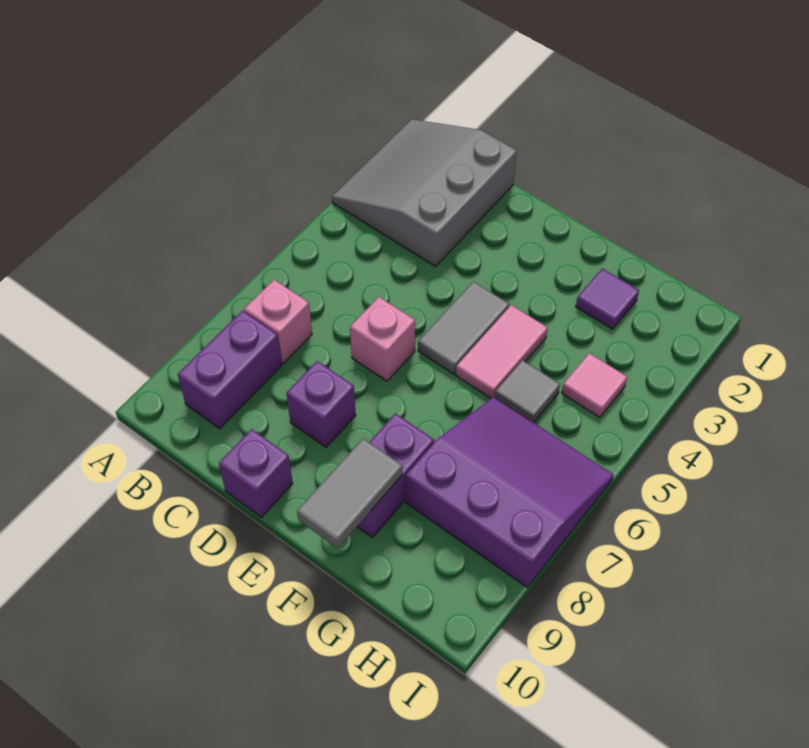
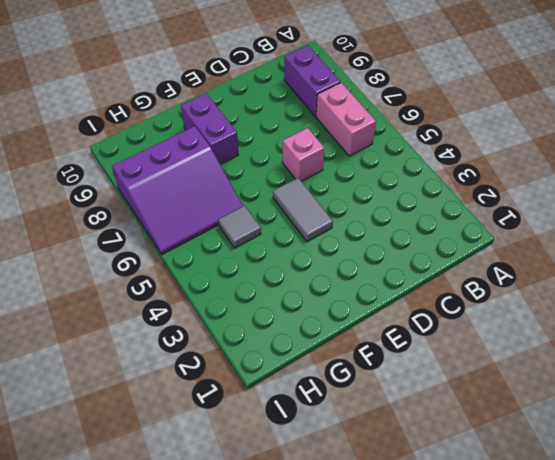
pink brick B6:B7 level 1 -> pink brick B7 level 1
none -> grey slope A1:C3 level 1 top C
none -> purple brick D8 level 1
none -> purple brick D10 level 1

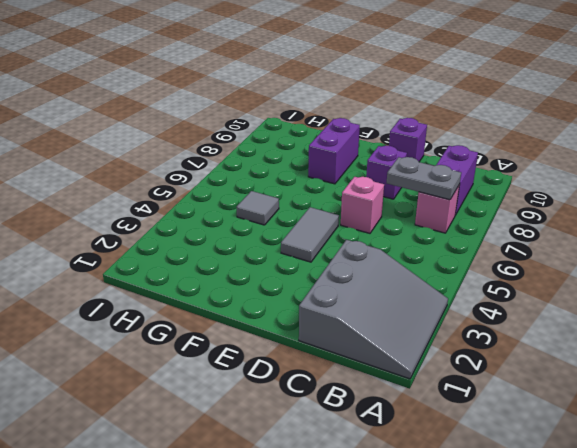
grey plate B7:C7 level 2 -> none
none -> pink tile F4:F5 level 1
none -> purple tile G2 level 1
none -> purple slope G6:I8 level 1 top 8

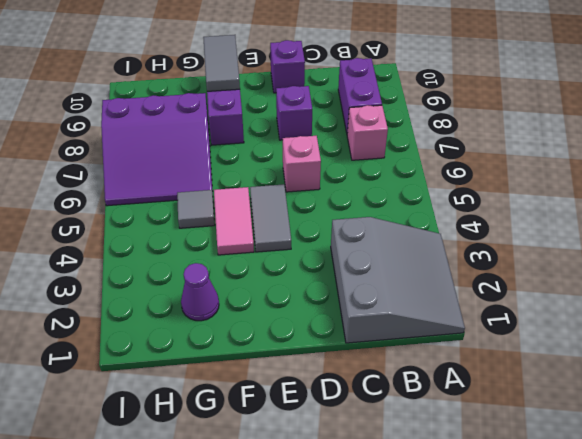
purple cone G2 level 1 -> purple tile G2 level 1
none -> pink tile H4 level 1

